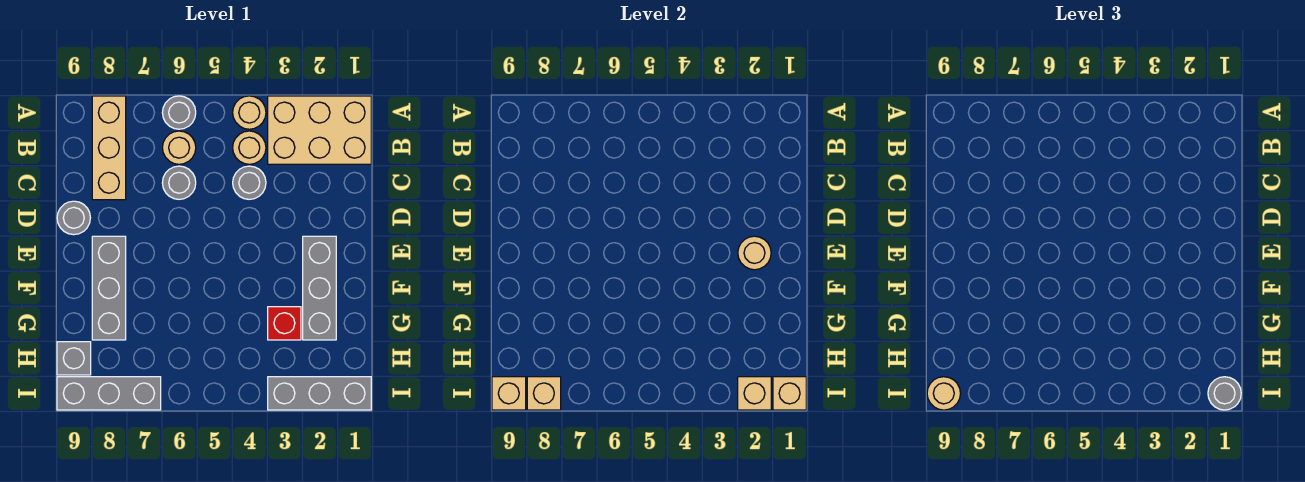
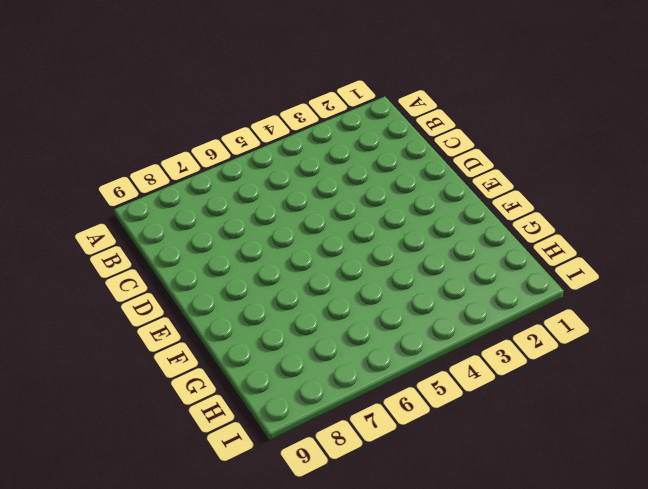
none -> tan brick A1:B3 level 1
none -> tan round brick A4 level 1
none -> grey round brick A6 level 1

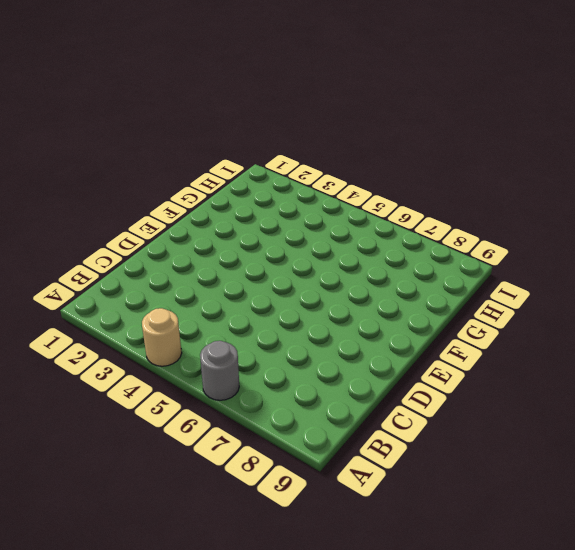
none -> tan brick A1:B3 level 1
none -> tan brick A8:C8 level 1
none -> tan round brick B4 level 1

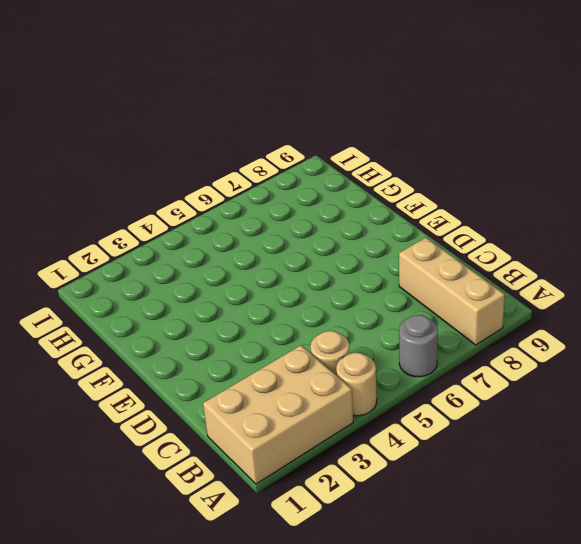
none -> tan round brick B6 level 1
none -> grey round brick C4 level 1
none -> grey round brick C6 level 1

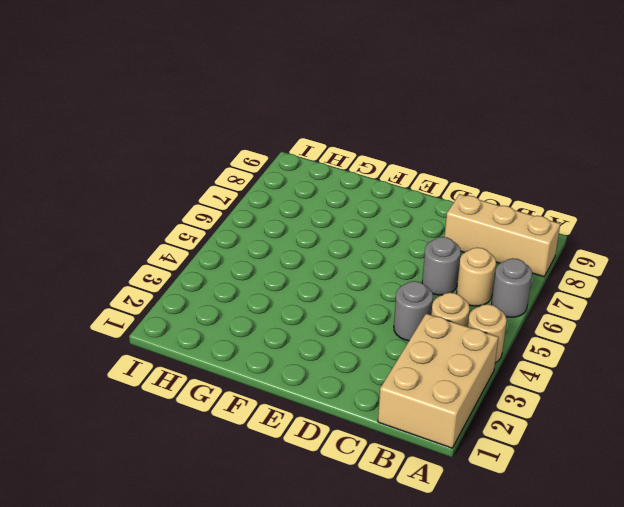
none -> grey round brick D9 level 1
none -> grey brick E2:G2 level 1
none -> grey brick E8:G8 level 1

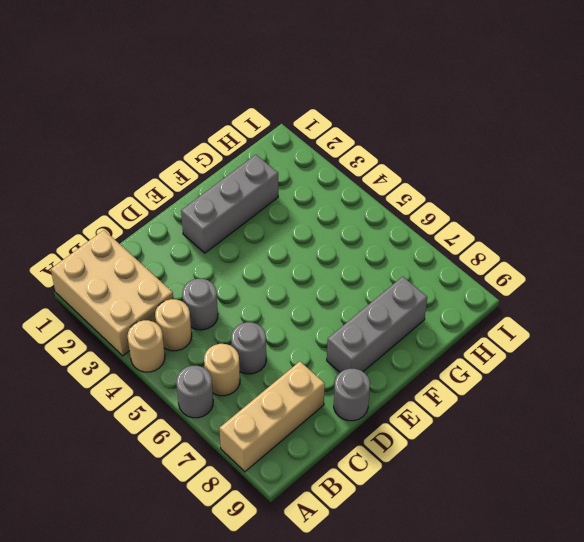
none -> red brick G3 level 1
none -> grey brick H9 level 1
none -> grey brick I1:I3 level 1

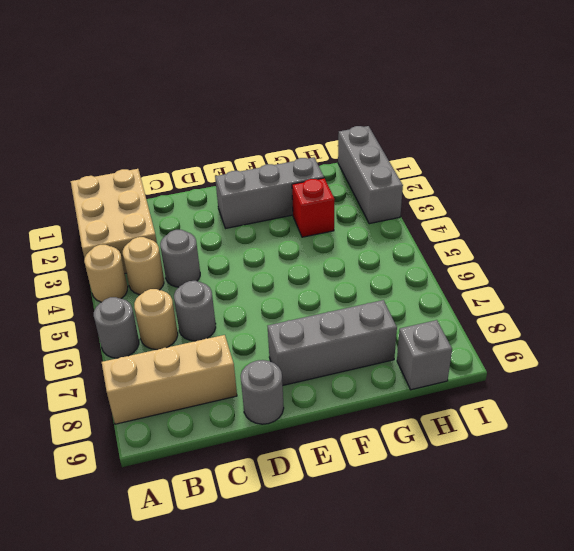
none -> grey brick I7:I9 level 1
none -> tan round brick E2 level 2
none -> tan brick I1 level 2

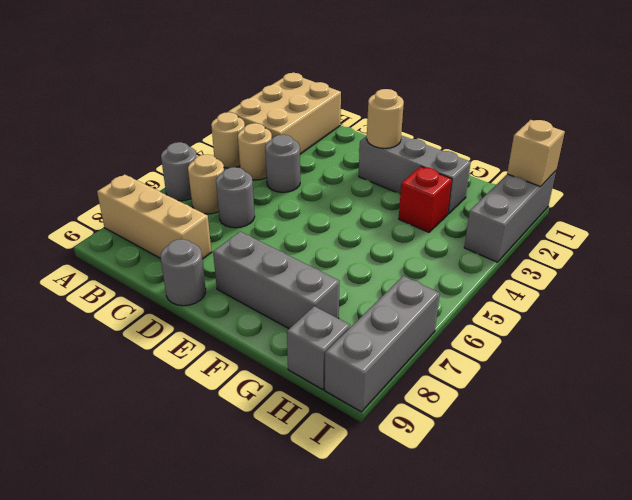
none -> tan brick I2 level 2
none -> tan brick I8 level 2
none -> tan brick I9 level 2

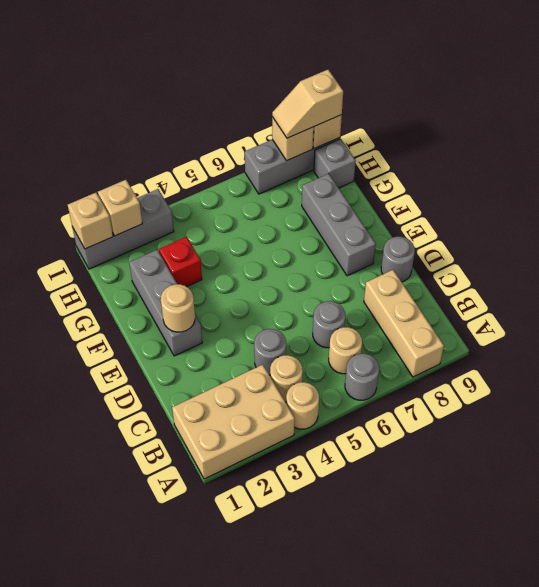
tan slope I8:I9 level 3 top 9 -> tan round brick I9 level 3
none -> grey round brick I1 level 3

